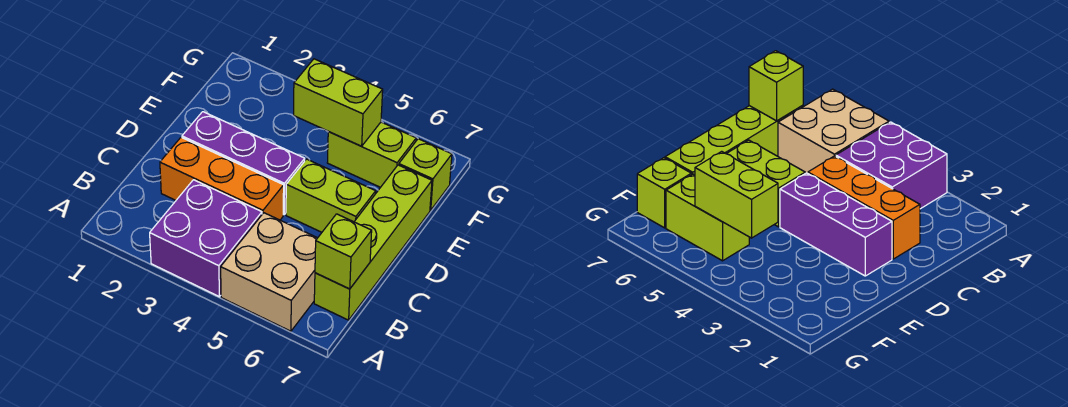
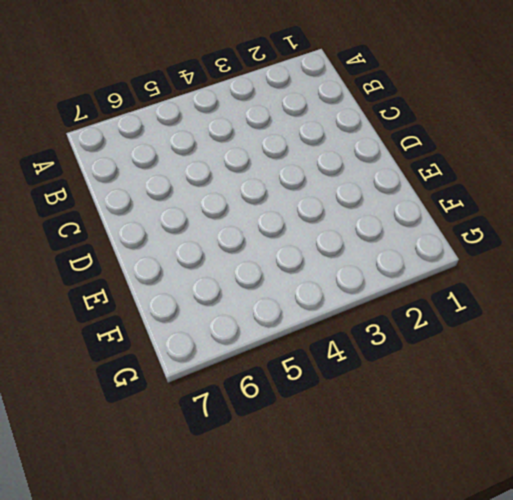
none -> purple brick A3:B4 level 1
none -> tan brick A5:B6 level 1

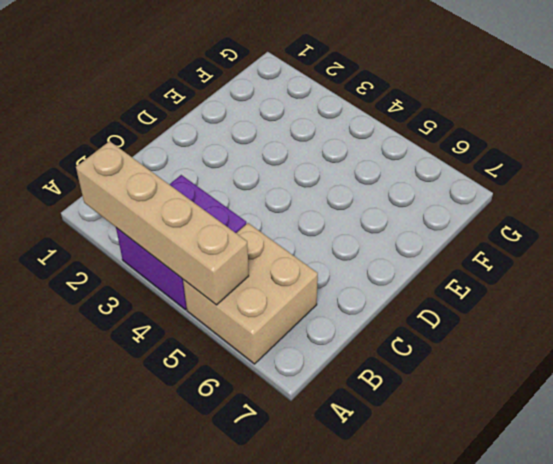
tan brick A2:A5 level 2 -> none
none -> lime brick B7:E7 level 1
none -> orange brick C2:C4 level 1

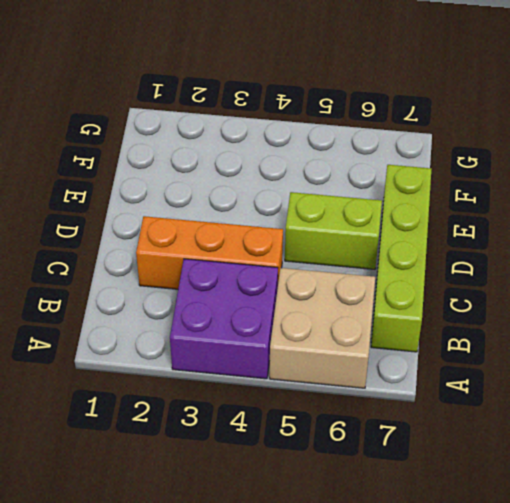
none -> purple brick D2:D4 level 1
none -> lime brick F5:F6 level 1

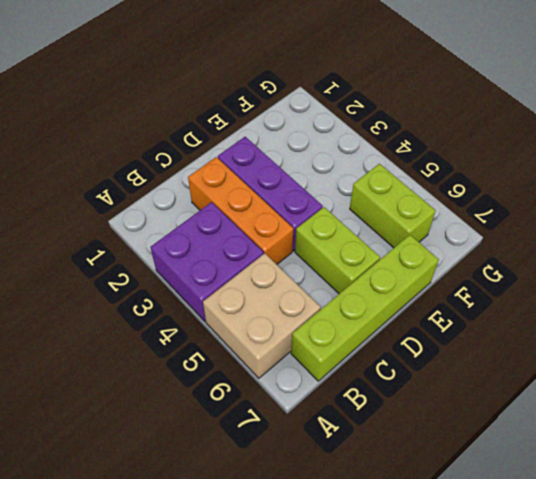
none -> lime brick F7 level 1
none -> lime brick B7 level 2

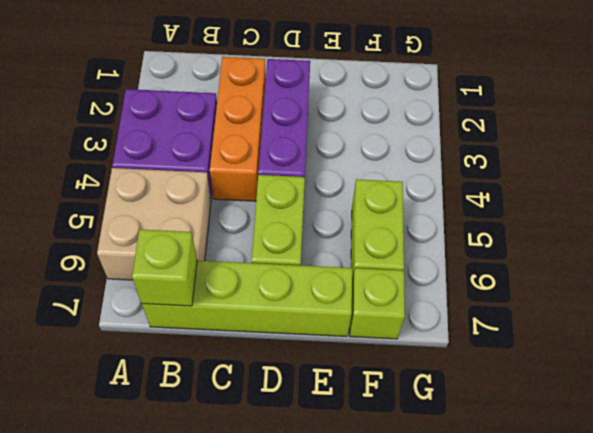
none -> lime brick F4:F5 level 2

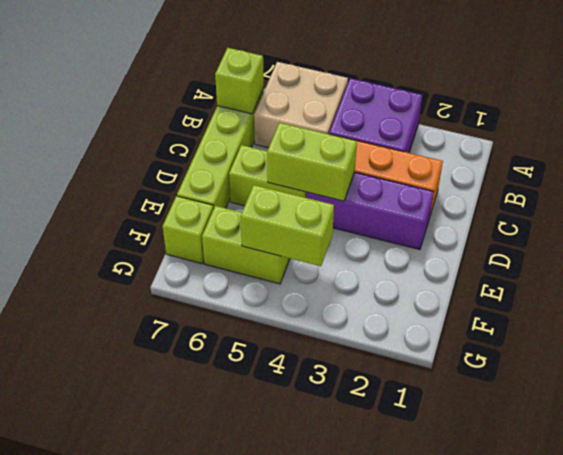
lime brick D4:D5 level 2 -> none

